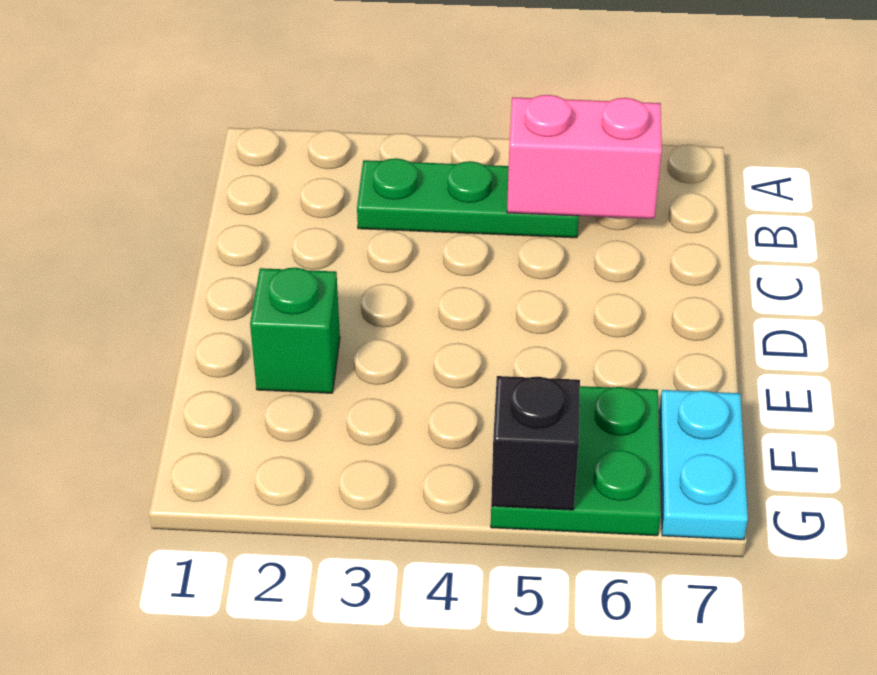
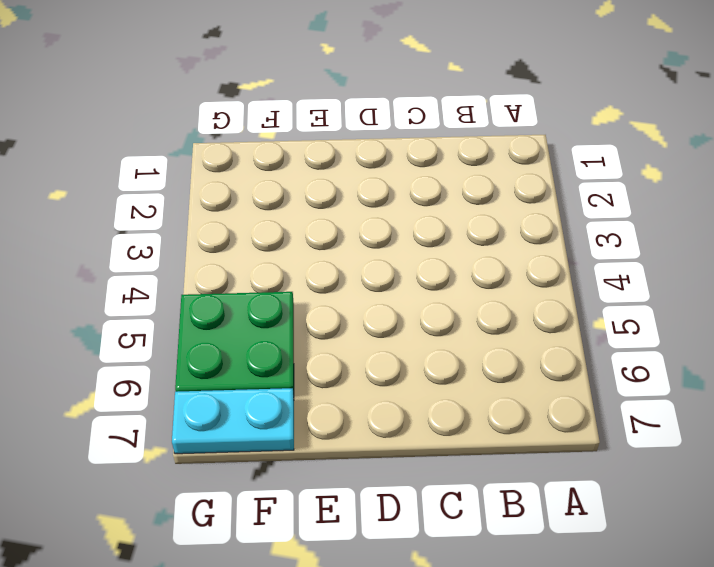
none -> green plate B3:B5 level 1
none -> green brick E2 level 1

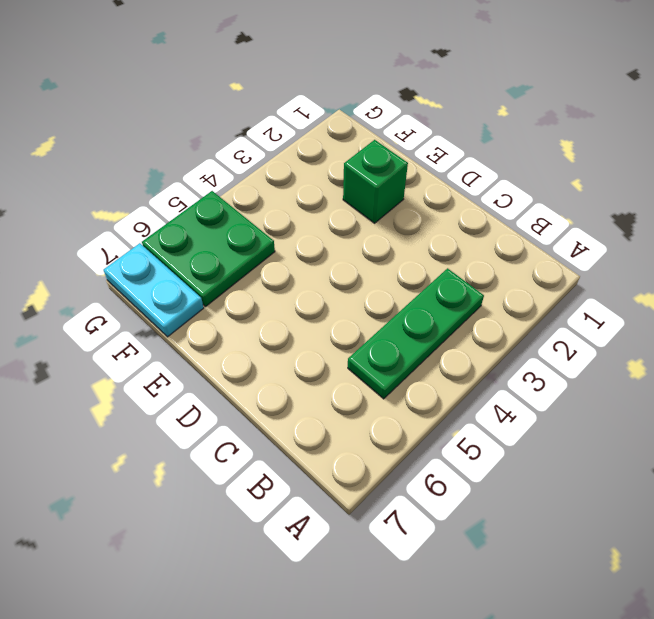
none -> pink brick B5:B6 level 2
none -> black brick G5 level 2

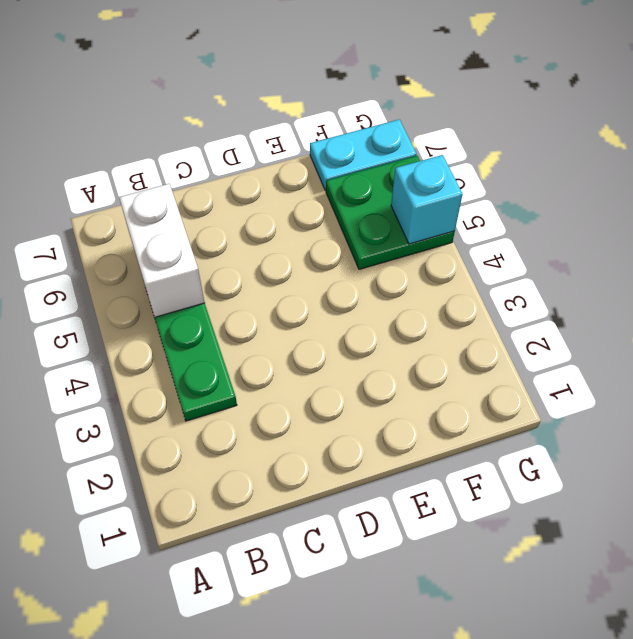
white brick B5:B6 level 2 -> pink brick B5:B6 level 2
cyan brick G5 level 2 -> black brick G5 level 2
none -> green brick E2 level 1

